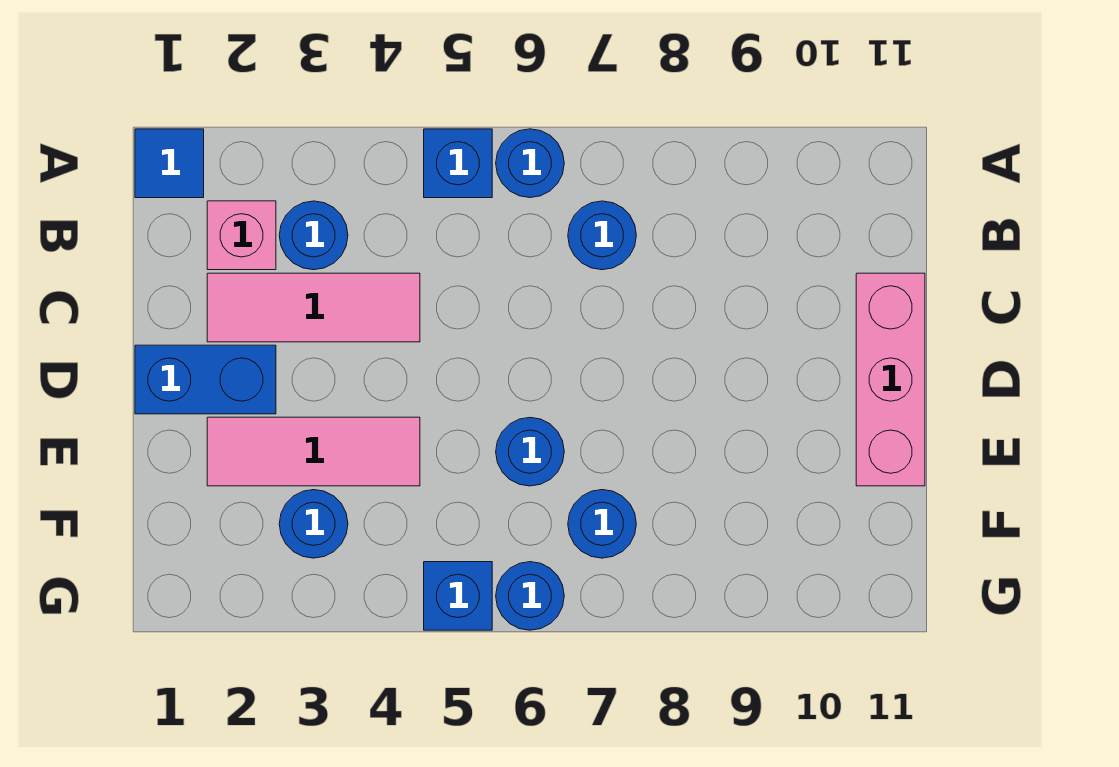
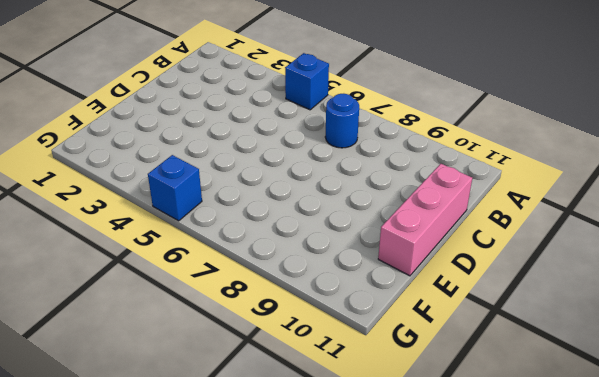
none -> blue tile A1 level 1
none -> blue round brick A6 level 1
none -> pink brick B2 level 1

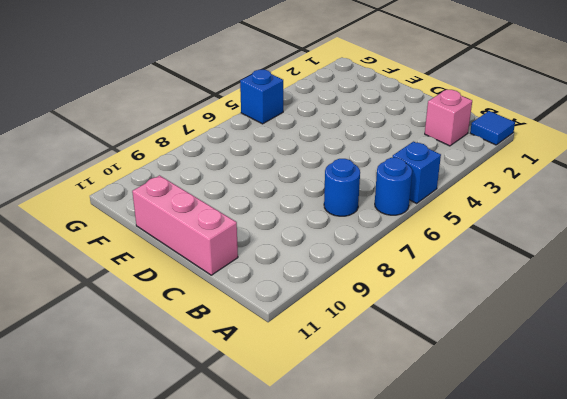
none -> blue round brick B3 level 1
none -> pink tile C2:C4 level 1
none -> blue brick D1:D2 level 1

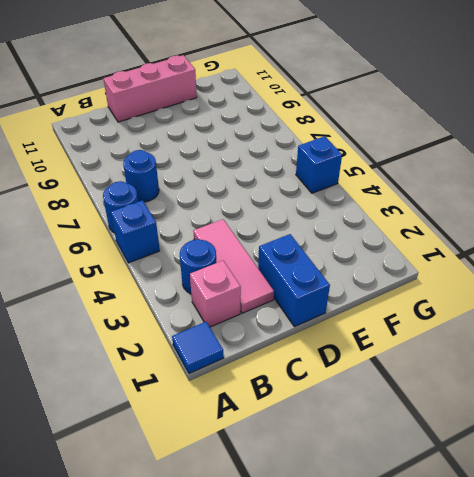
none -> pink tile E2:E4 level 1
none -> blue round brick E6 level 1
none -> blue round brick F3 level 1

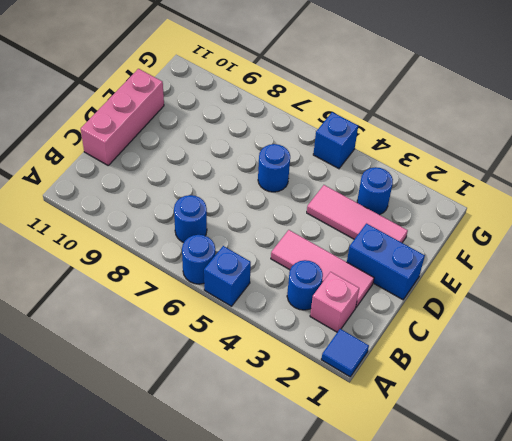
none -> blue round brick F7 level 1
none -> blue round brick G6 level 1

